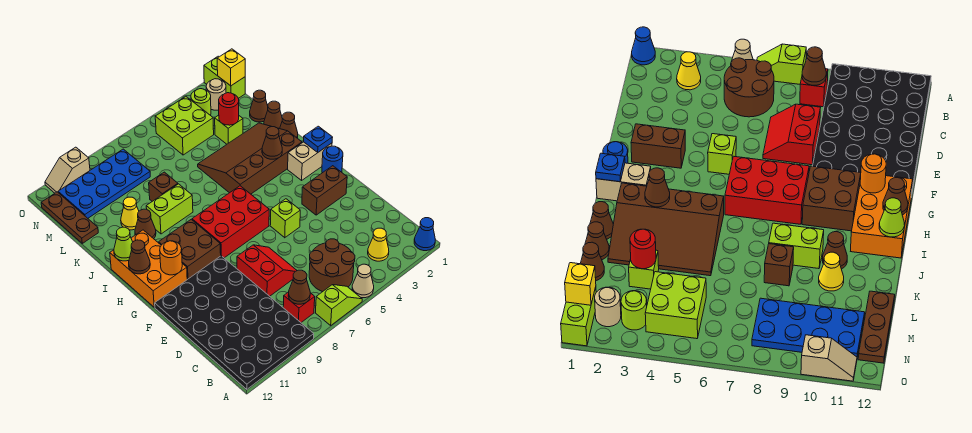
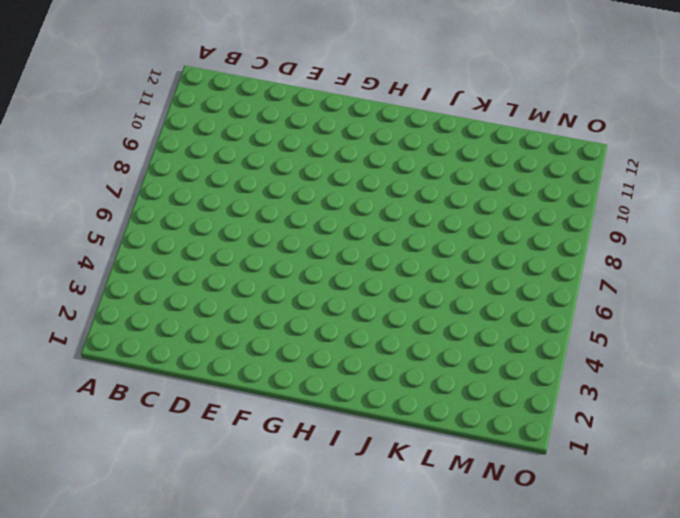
none -> blue cone A1 level 1
none -> tan cone A5 level 1
none -> lime slope A6:A7 level 1 top 7
none -> black plate A9:F12 level 1

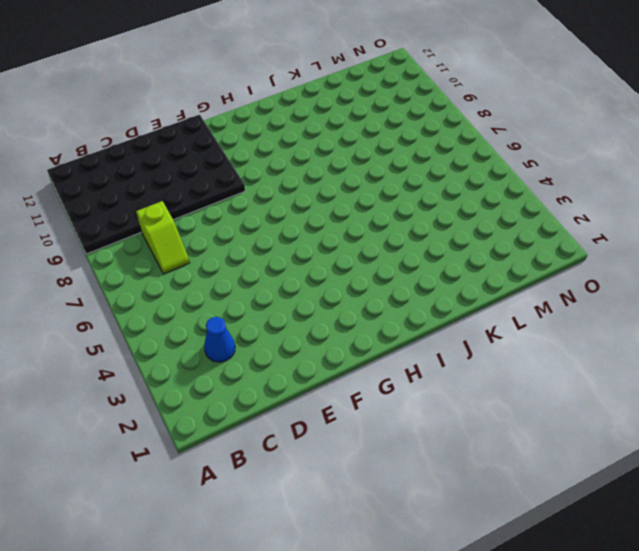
blue cone C3 level 1 -> blue cone A1 level 1
lime slope C7:C8 level 1 top 8 -> lime slope A6:A7 level 1 top 7
none -> tan cone A5 level 1
none -> yellow cone B3 level 1
none -> brown round brick B5:C6 level 1
none -> red brick B8 level 1

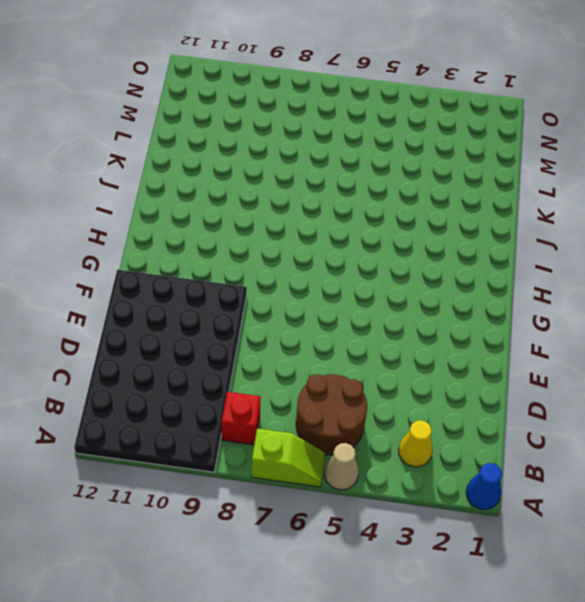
none -> red slope D7:E8 level 1 top 8
none -> brown brick F2:F3 level 1
none -> lime brick F5 level 1
none -> blue round brick G1 level 1

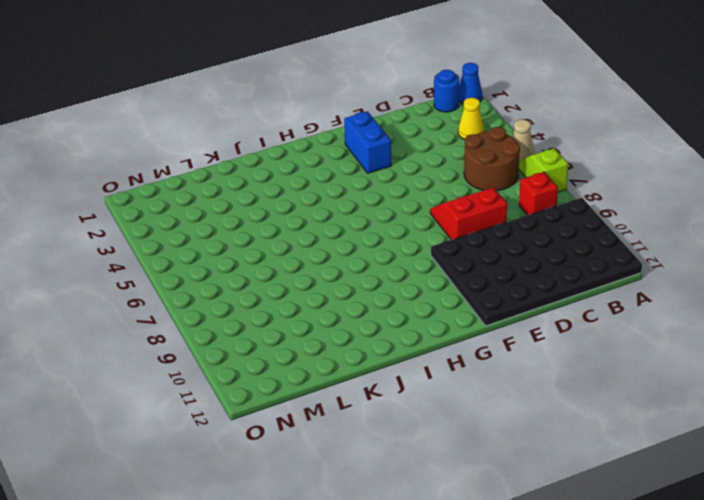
blue round brick B1 level 1 -> blue round brick G1 level 1
blue brick F2:F3 level 1 -> brown brick F2:F3 level 1
none -> lime brick F5 level 1
none -> red brick G6:H8 level 1
none -> brown brick G9:H10 level 1
none -> orange brick G11:I12 level 1

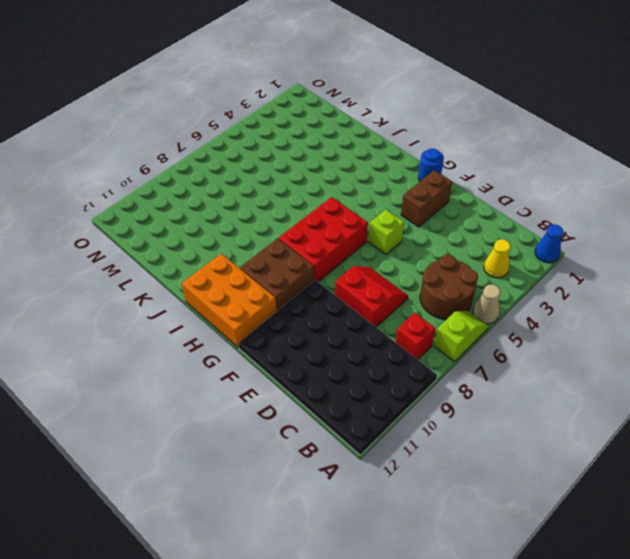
none -> tan brick H1:H2 level 1
none -> brown slope I2:K5 level 1 top I
none -> brown cone J1 level 1
none -> lime brick J8:J9 level 1

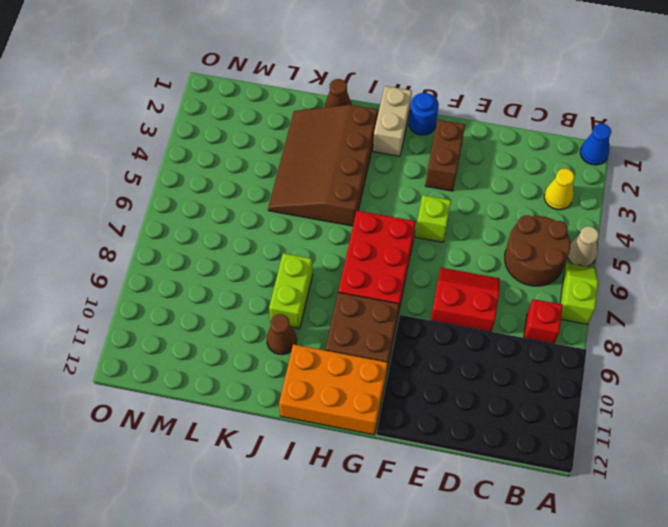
none -> brown cone K1 level 1
none -> brown brick K8 level 1
none -> yellow cone K10 level 1
none -> brown cone L1 level 1

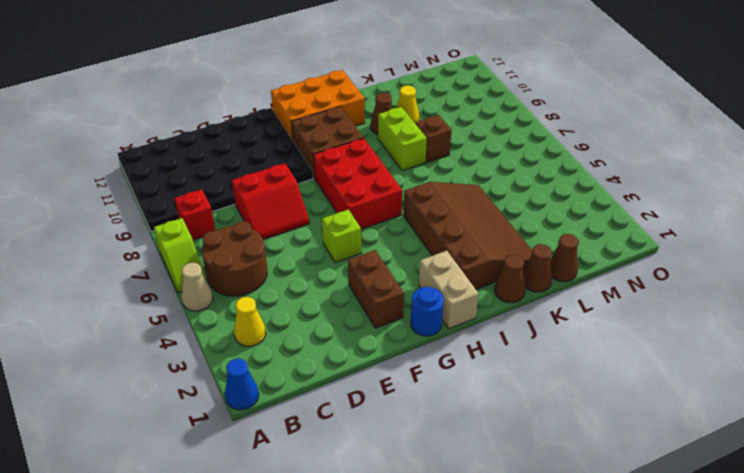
none -> lime brick L3 level 1
none -> brown plate L12:N12 level 1
none -> lime brick M4:N5 level 1
none -> blue plate M8:N11 level 1

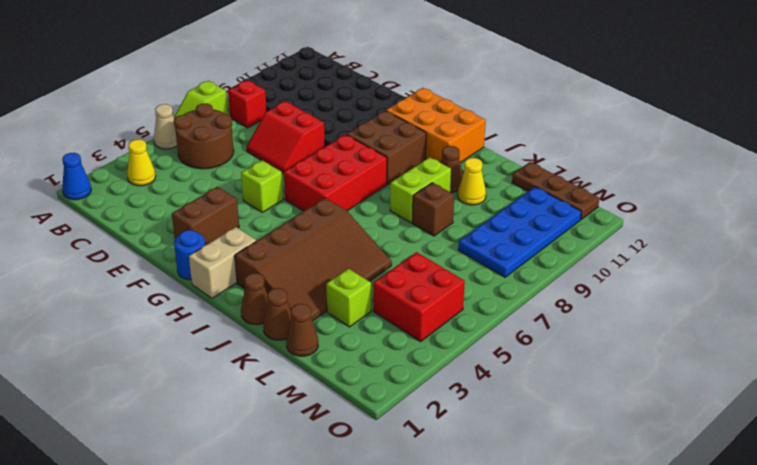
red brick M4:N5 level 1 -> lime brick M4:N5 level 1
none -> lime brick N1:O1 level 1
none -> tan round brick N2 level 1
none -> lime round brick N3 level 1
none -> tan slope O10:O11 level 1 top 10

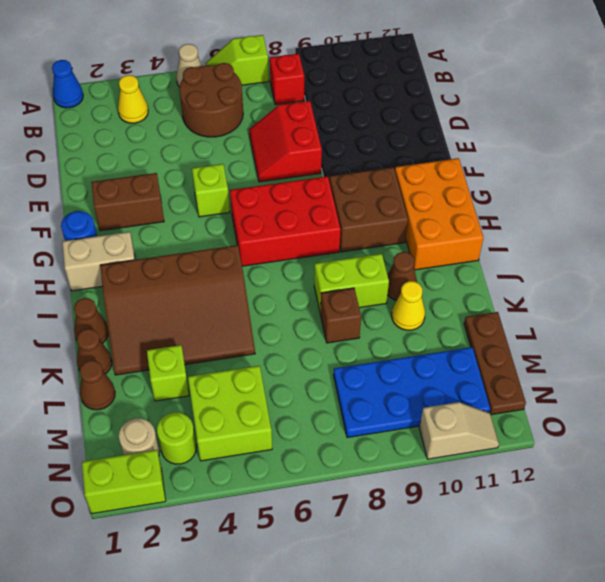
lime brick O1:O2 level 1 -> lime brick N1:O1 level 1
none -> brown cone B8 level 2
none -> orange round brick G11 level 2
none -> blue plate H1 level 2
none -> brown cone H12 level 2

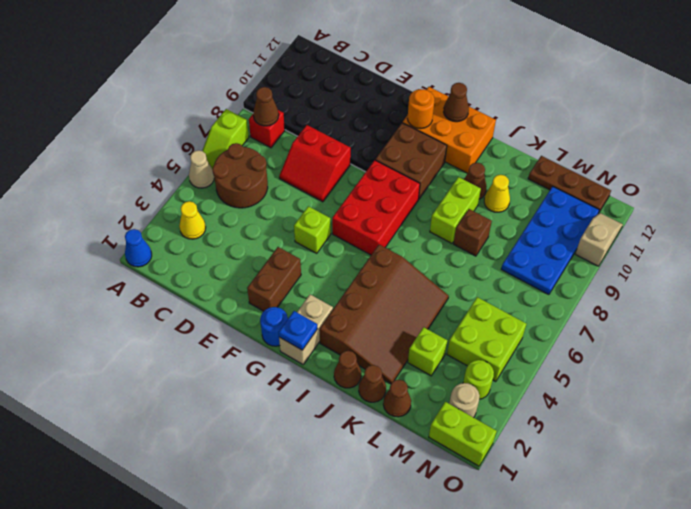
none -> brown cone I3 level 2
none -> lime cone I12 level 2
none -> red round brick L3 level 2
none -> yellow brick N1 level 2

